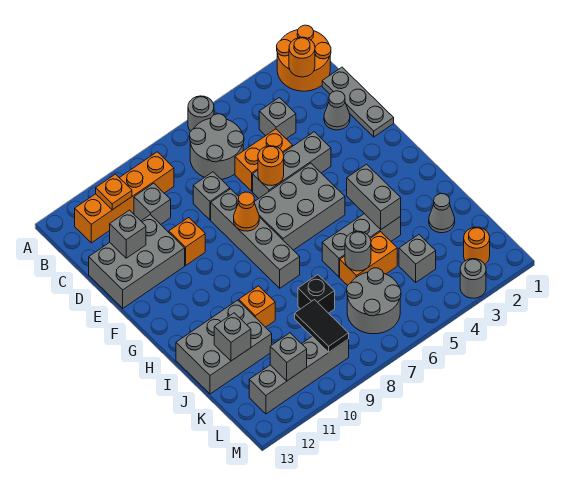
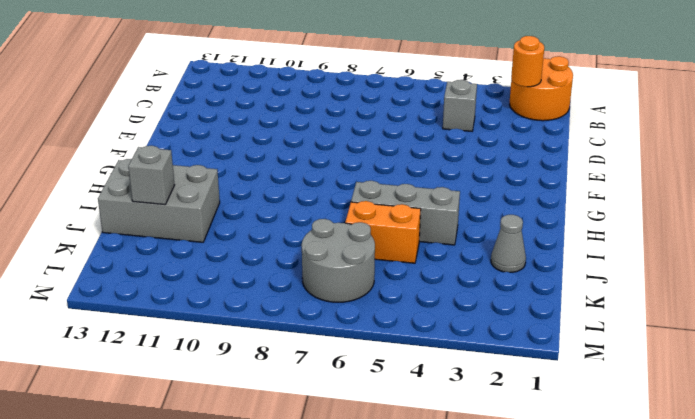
none -> grey round brick A6 level 1
none -> grey round brick B6:C7 level 1
none -> orange brick B9:B12 level 1
none -> grey plate C1:E1 level 1

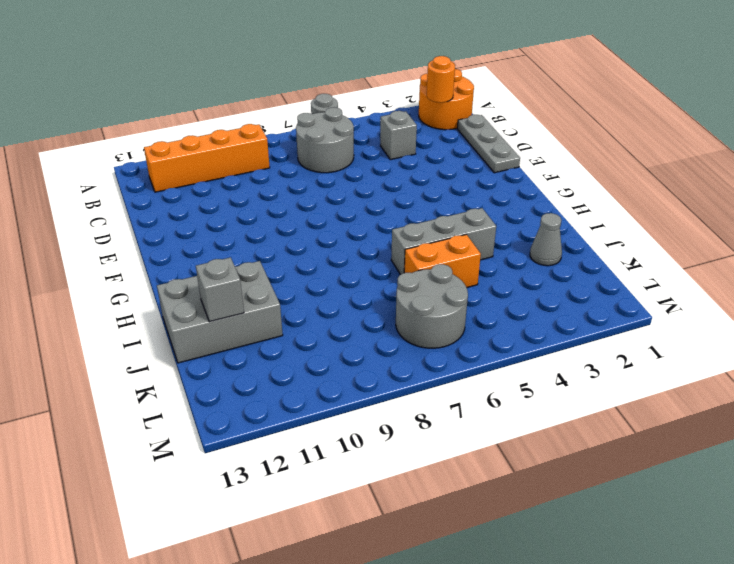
none -> grey brick C10 level 1
none -> grey cone D2 level 1
none -> orange brick D5:D6 level 1
none -> grey brick D8 level 1

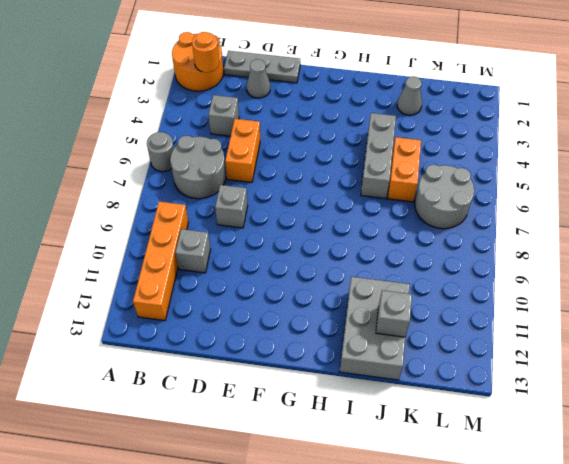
none -> grey brick D11:E13 level 1
none -> grey brick E4:E6 level 1
none -> grey brick E8:H8 level 1
none -> orange brick E10 level 1

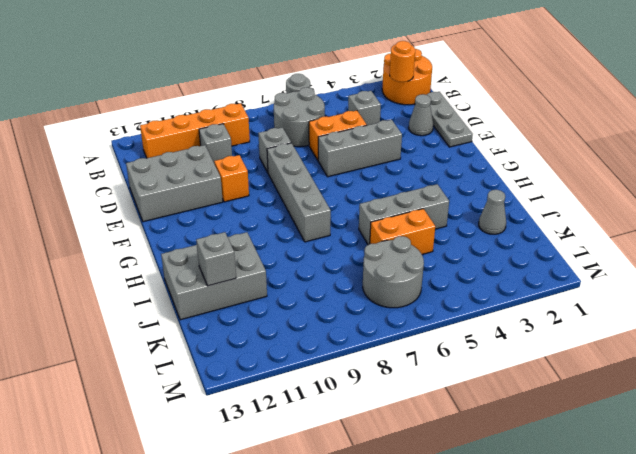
none -> grey brick F5:G7 level 1
none -> orange brick I10 level 1
none -> black brick J8 level 1
none -> grey brick K4 level 1

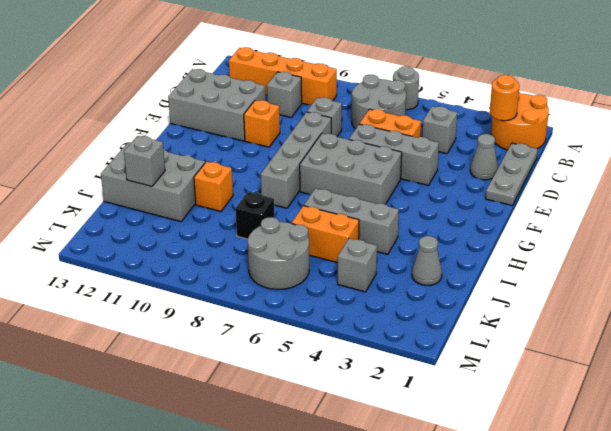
none -> orange round brick L2 level 1
none -> grey brick L9:L12 level 1
none -> grey round brick M3 level 1
none -> orange plate B11 level 2

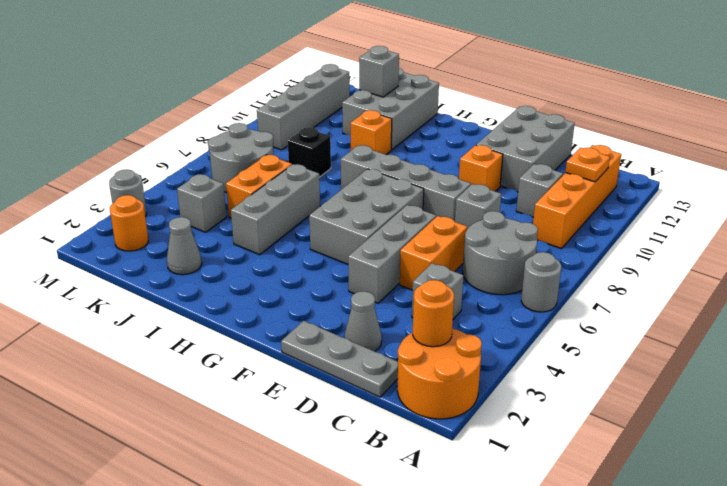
none -> grey brick D12 level 2
none -> orange round brick E6 level 2
none -> orange cone F8 level 2
none -> grey brick H4:I4 level 2

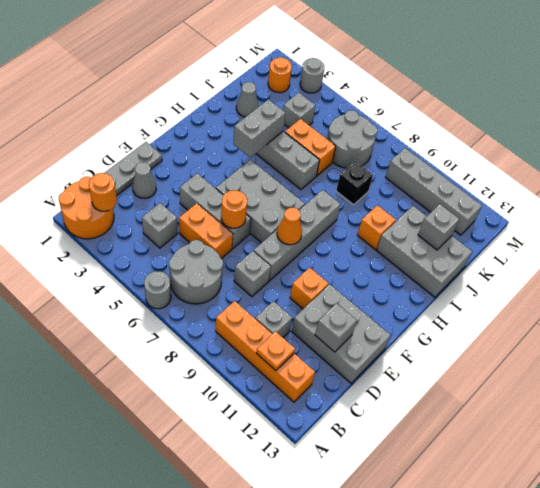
none -> grey round brick J6 level 2
none -> black tile K9:L9 level 2
none -> grey brick L11 level 2

